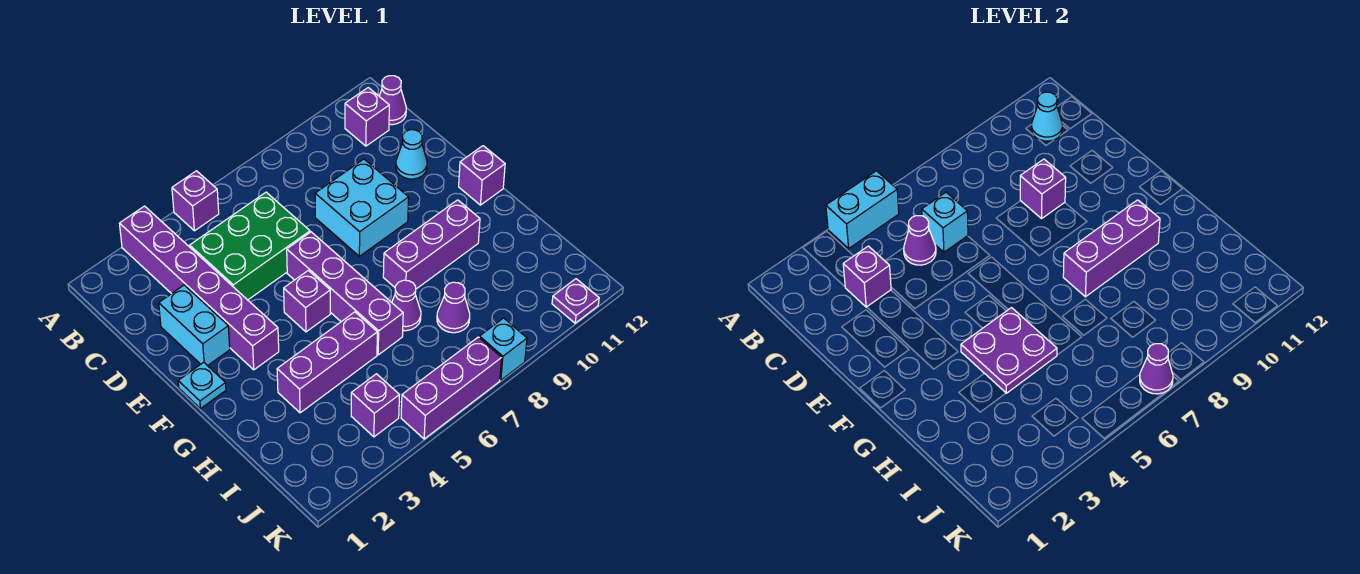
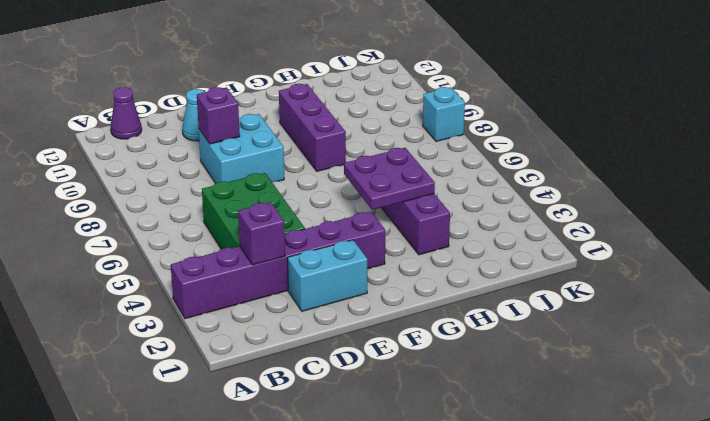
none -> purple brick A5 level 1
none -> purple brick B11 level 1
none -> purple brick E6:H6 level 1

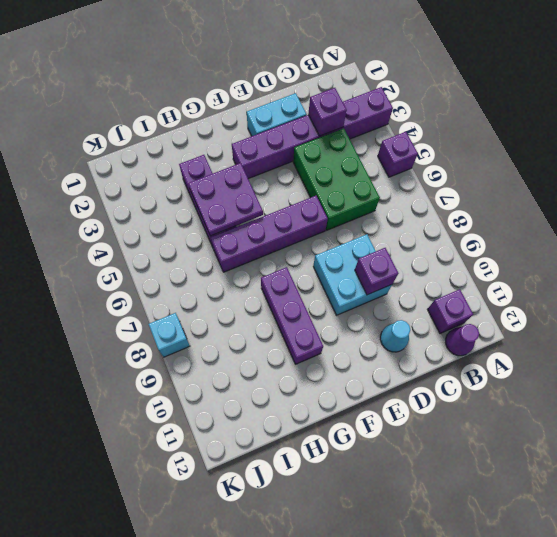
none -> cyan plate F1 level 1
none -> purple brick F5 level 1
none -> purple brick F12 level 1

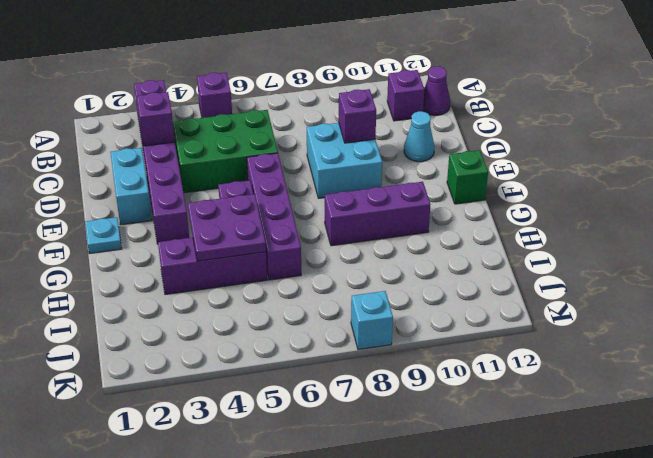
green brick F12 level 1 -> purple brick F12 level 1
none -> purple cone H7 level 1
none -> purple cone I8 level 1
none -> purple brick J4 level 1

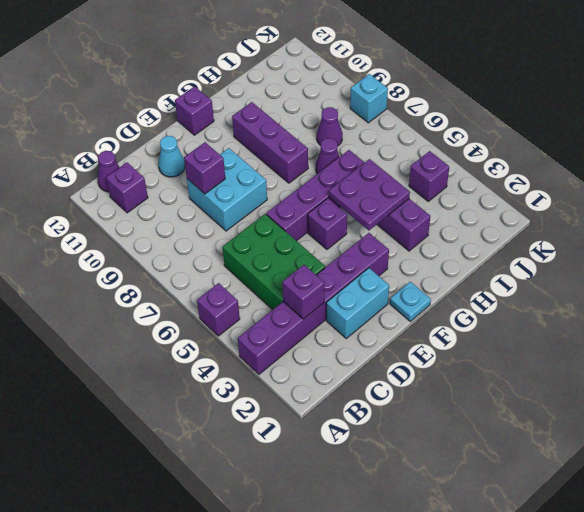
none -> purple brick K5:K7 level 1
none -> purple plate K11 level 1
none -> cyan brick A4:A5 level 2

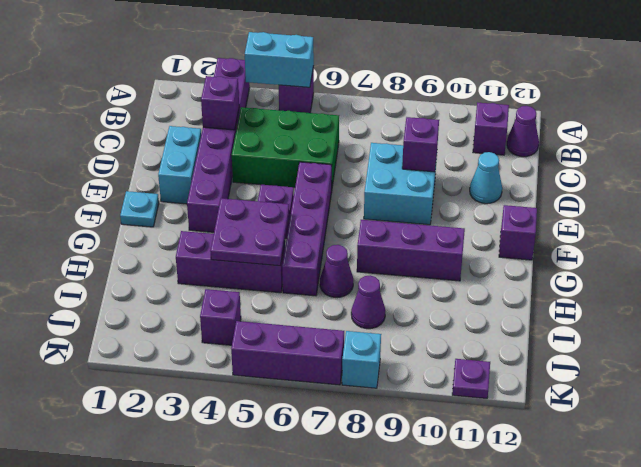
none -> cyan cone B11 level 2
none -> purple cone C5 level 2
none -> cyan brick C6 level 2

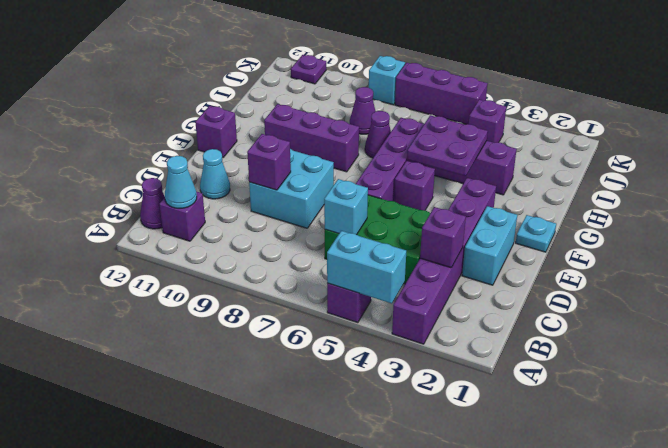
none -> purple cone C5 level 2
none -> purple brick G8:G10 level 2
none -> purple cone K7 level 2

